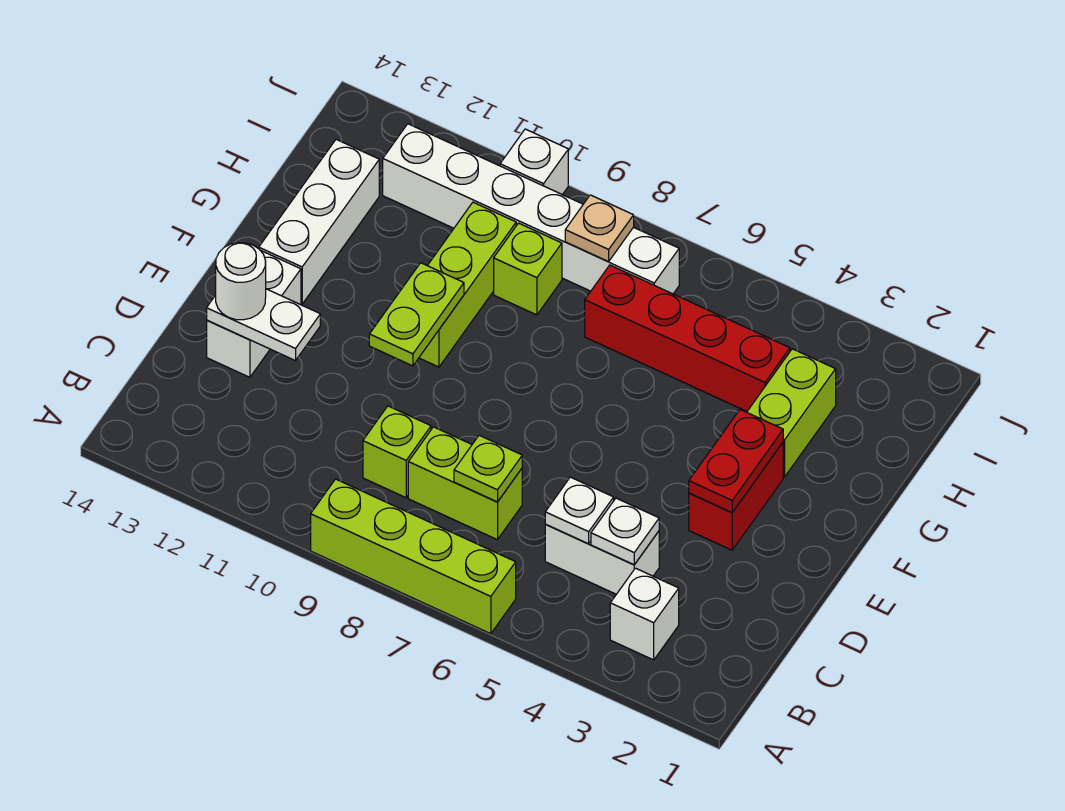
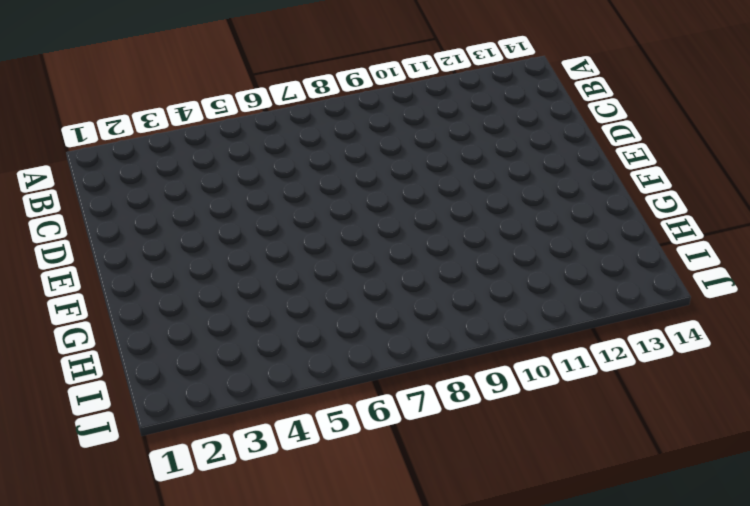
none -> lime brick A6:A9 level 1
none -> white brick B3 level 1
none -> white brick C4:C5 level 1

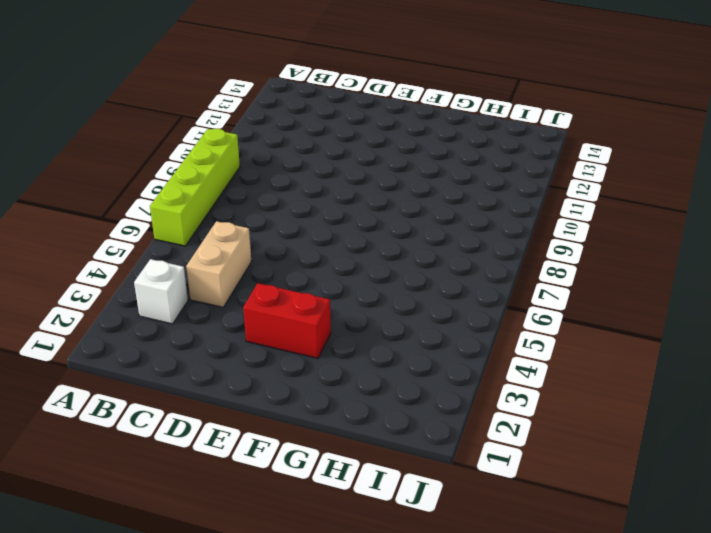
tan brick C4:C5 level 1 -> white brick C4:C5 level 1
none -> lime brick C7:C8 level 1
none -> lime brick C9 level 1
none -> white brick D13:E13 level 1

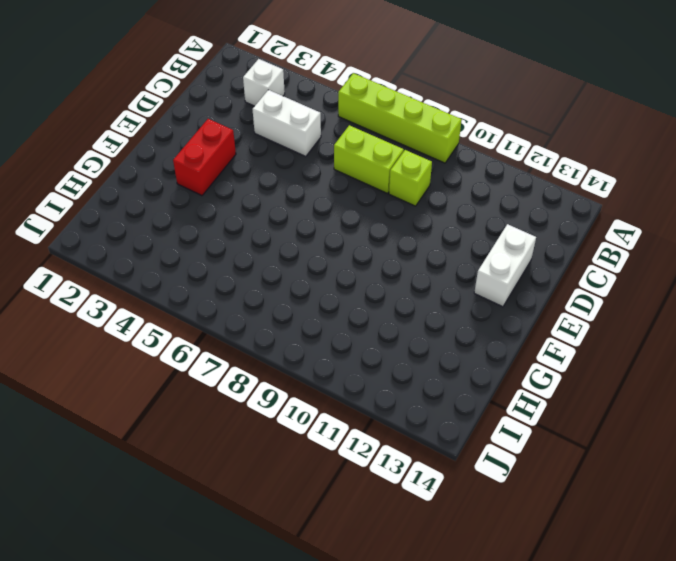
none -> lime brick F10:H10 level 1
none -> white brick F13:H13 level 1
none -> lime brick G3:H3 level 1

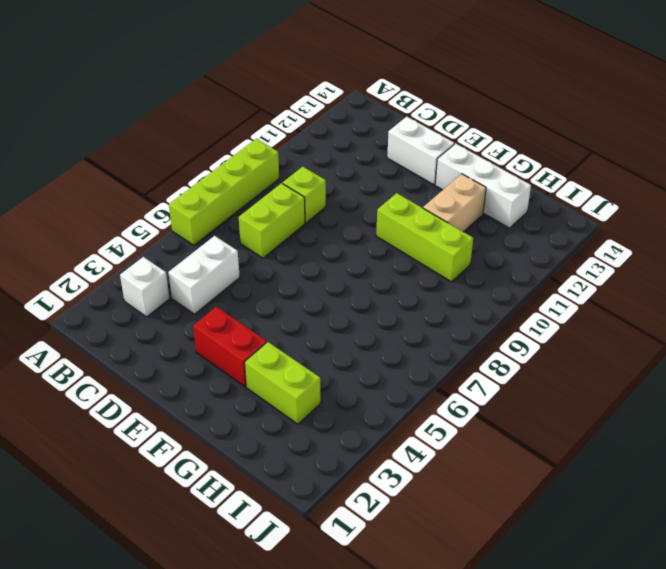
tan brick G11:G12 level 1 -> none
none -> red brick H4:H7 level 1
none -> lime brick H9 level 1
none -> white brick I7:I12 level 1

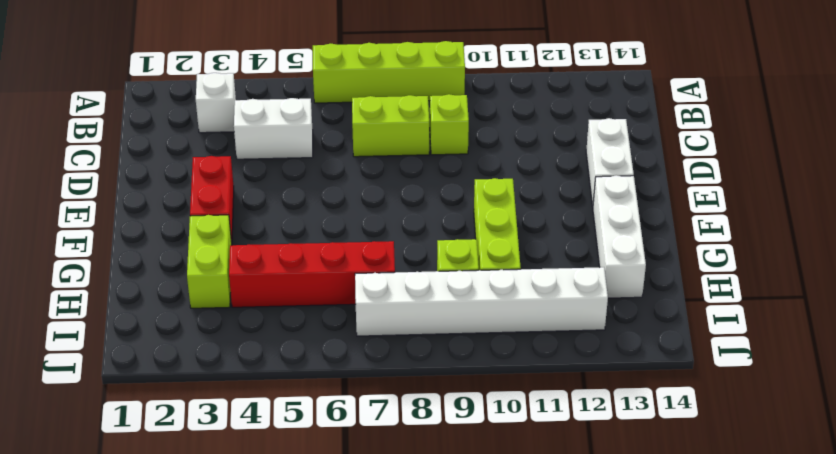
none -> white brick J10 level 1
none -> white plate C4 level 2
none -> white plate C5 level 2

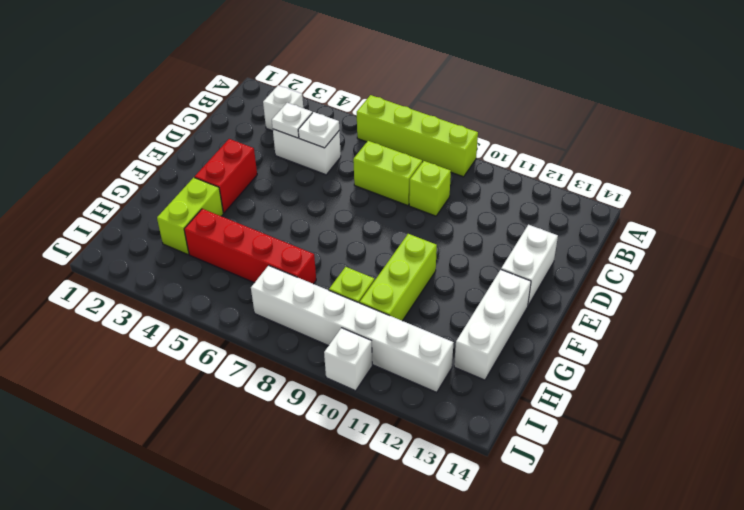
none -> lime plate C7 level 2
none -> white plate D12:D13 level 2
none -> red plate E3:F3 level 2

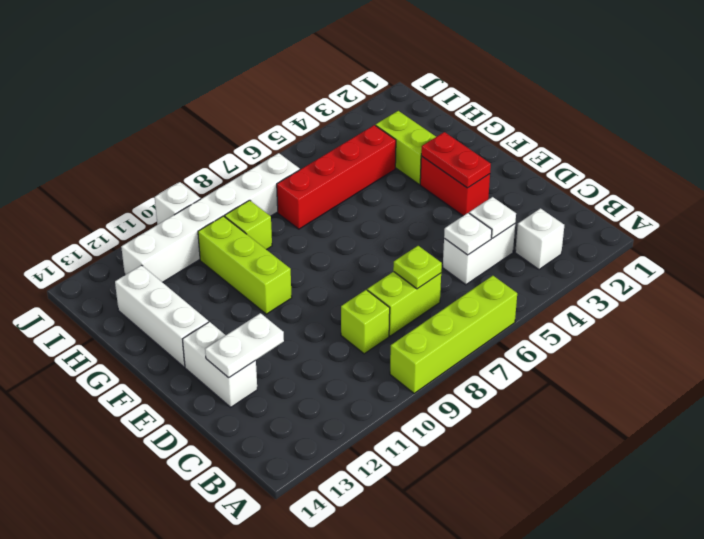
none -> lime plate E10:F10 level 2
none -> tan plate I8 level 2
none -> white round brick D13 level 3

